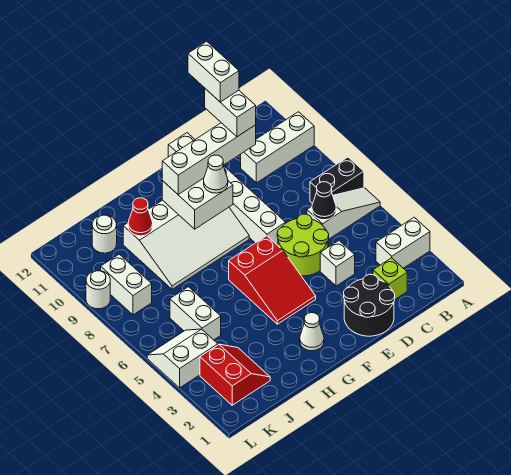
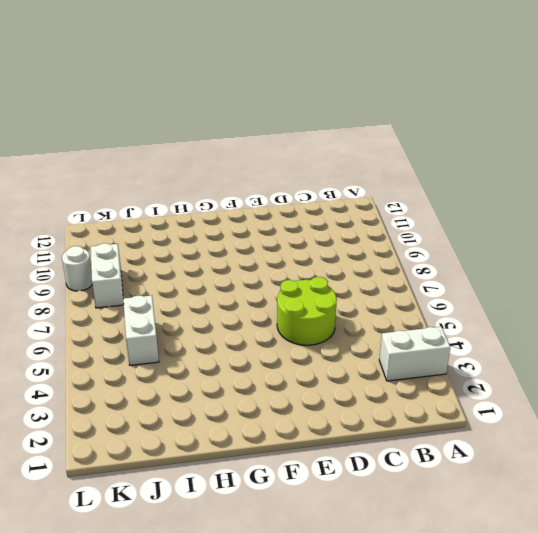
none -> white slope A6:C6 level 1 top C
none -> black brick A7:B7 level 1
none -> white brick A10:C10 level 1

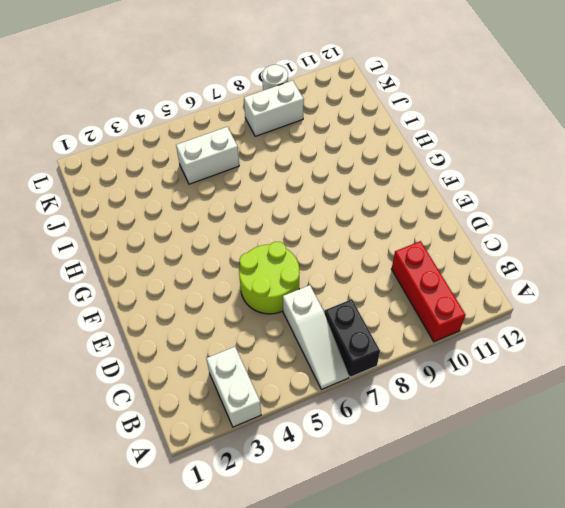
red brick A10:C10 level 1 -> white brick A10:C10 level 1
none -> lime brick C2 level 1
none -> black round brick D1:E2 level 1
none -> white brick D4 level 1

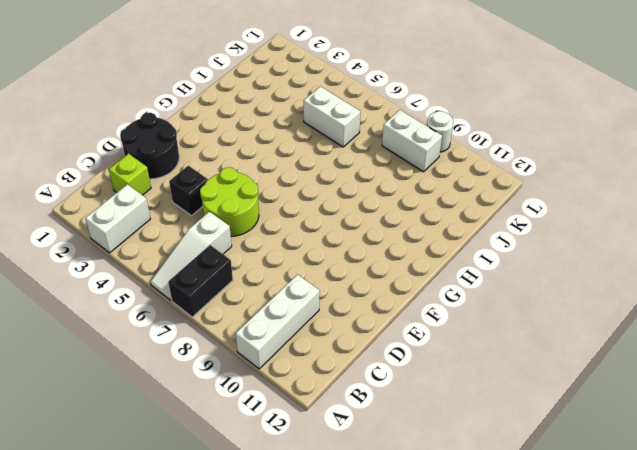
black brick D4 level 1 -> white brick D4 level 1
none -> white brick E7:E12 level 1
none -> red slope F4:G6 level 1 top 6
none -> white slope F8:I10 level 1 top 10

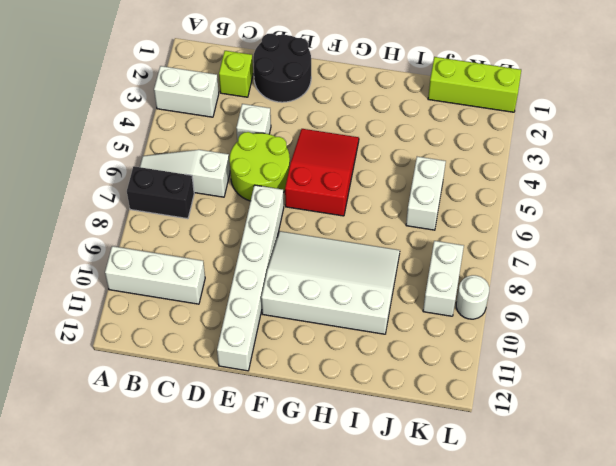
lime brick J1:L1 level 1 -> none
none -> white cone G2 level 1
none -> red slope J2:K3 level 1 top K
none -> white round brick J11 level 1

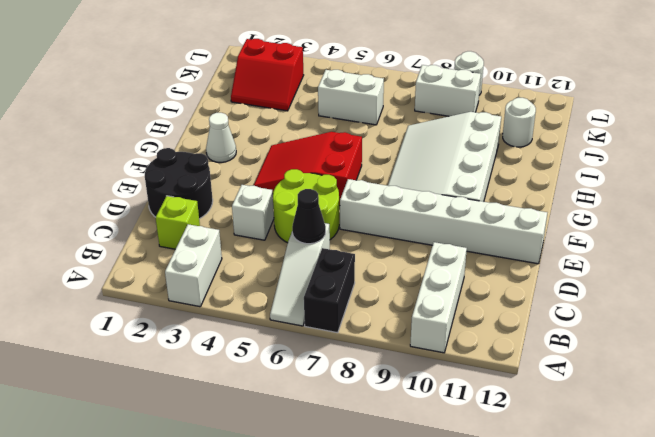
none -> white slope K4:L5 level 1 top 4
none -> white brick F9:G10 level 2
none -> red cone I10 level 2

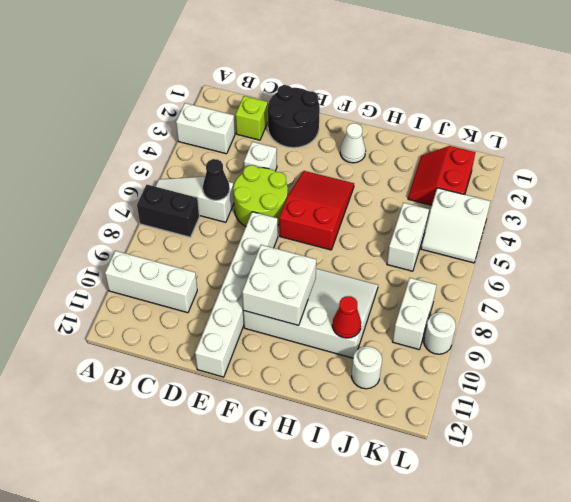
none -> white brick D10:G10 level 3
none -> white cone F9 level 3
none -> white brick D10:D11 level 4

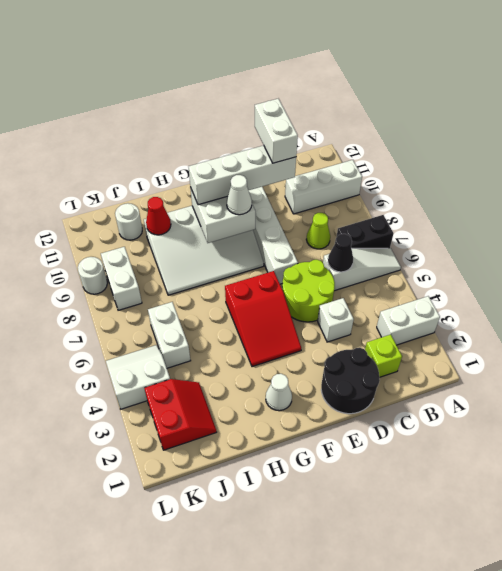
lime cone C8 level 1 -> none
none -> white brick D11:D12 level 5

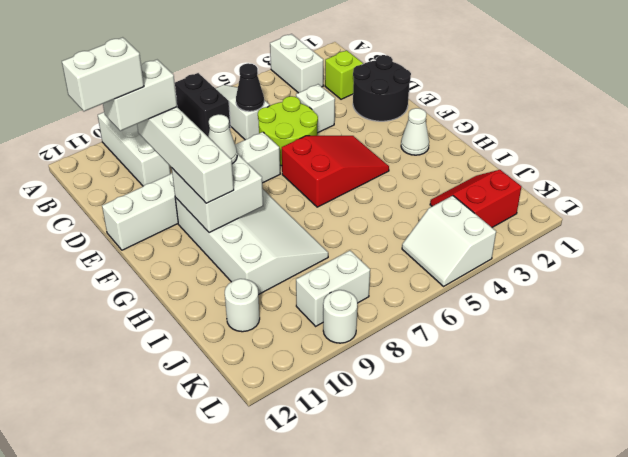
none -> white brick J5:J6 level 1
none -> red cone I10 level 2

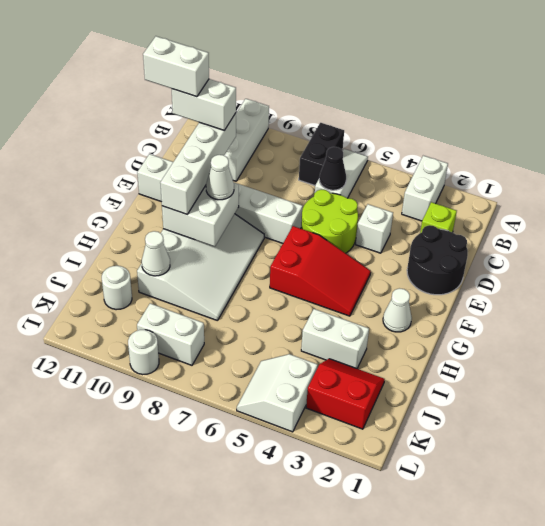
white brick I3:I4 level 1 -> white brick J5:J6 level 1
white cone I10 level 2 -> red cone I10 level 2

